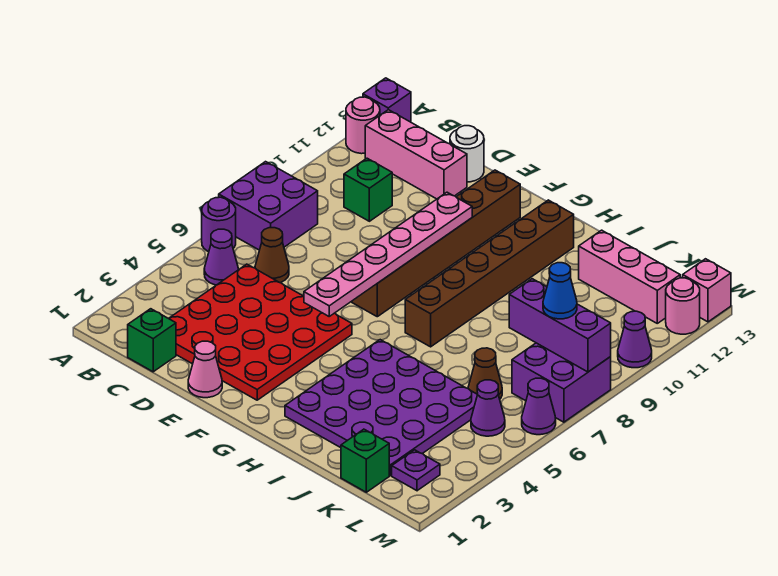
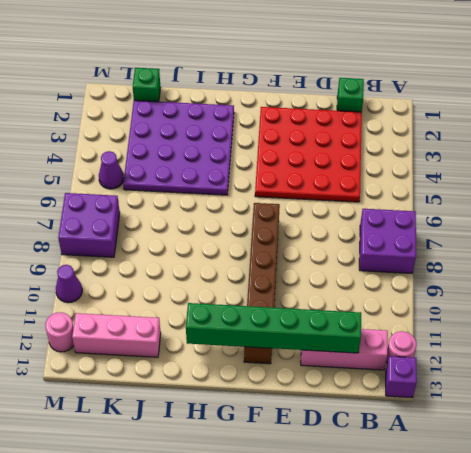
green brick C12:H12 level 2 -> none
none -> purple round brick A6 level 1
none -> purple cone B5 level 1
none -> brown cone C6 level 1

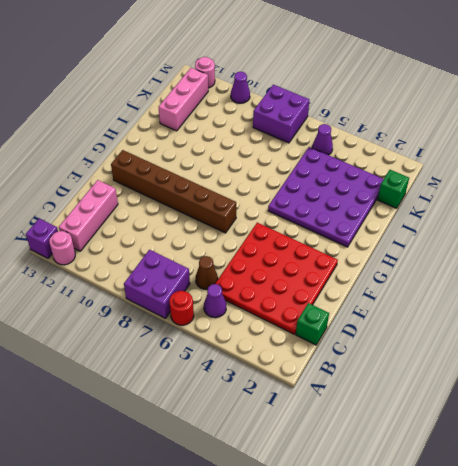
red round brick A6 level 1 -> purple round brick A6 level 1
none -> green brick C10 level 1
none -> white round brick D13 level 1
none -> pink cone E1 level 1

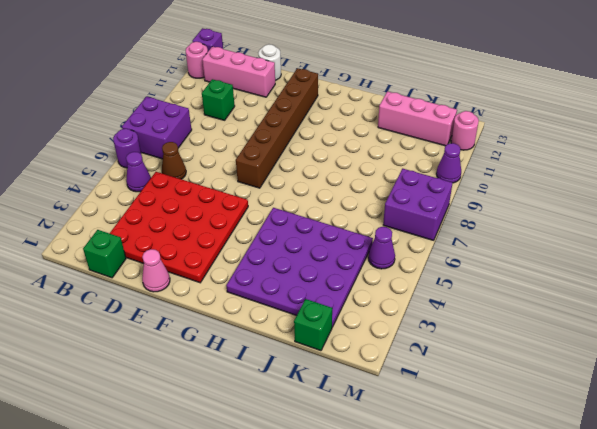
none -> brown brick H7:H12 level 1
none -> brown cone K6 level 1
none -> purple plate L2 level 1

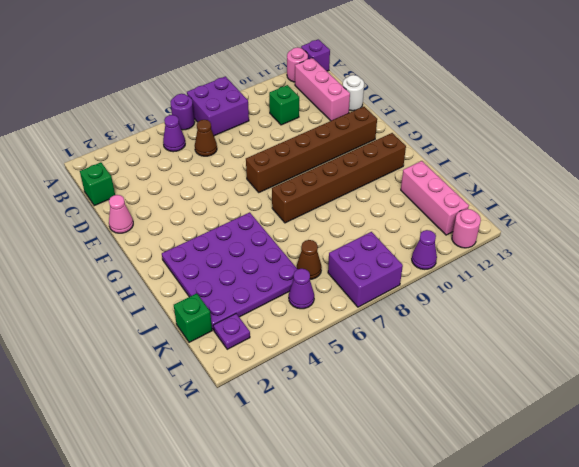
none -> red plate C2:F5 level 1
none -> purple cone M6 level 1
none -> pink brick M13 level 1

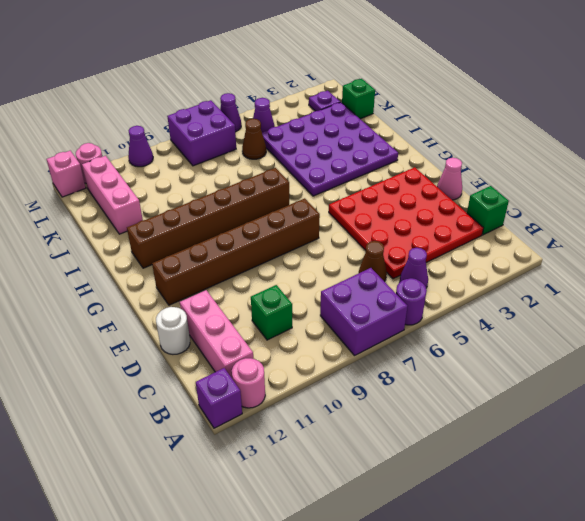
none -> pink plate F5:F10 level 2
none -> purple brick K8:M8 level 2
none -> blue cone L8 level 3

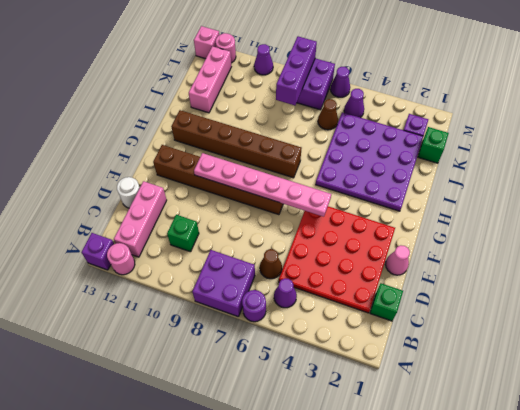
none -> blue cone L8 level 3

